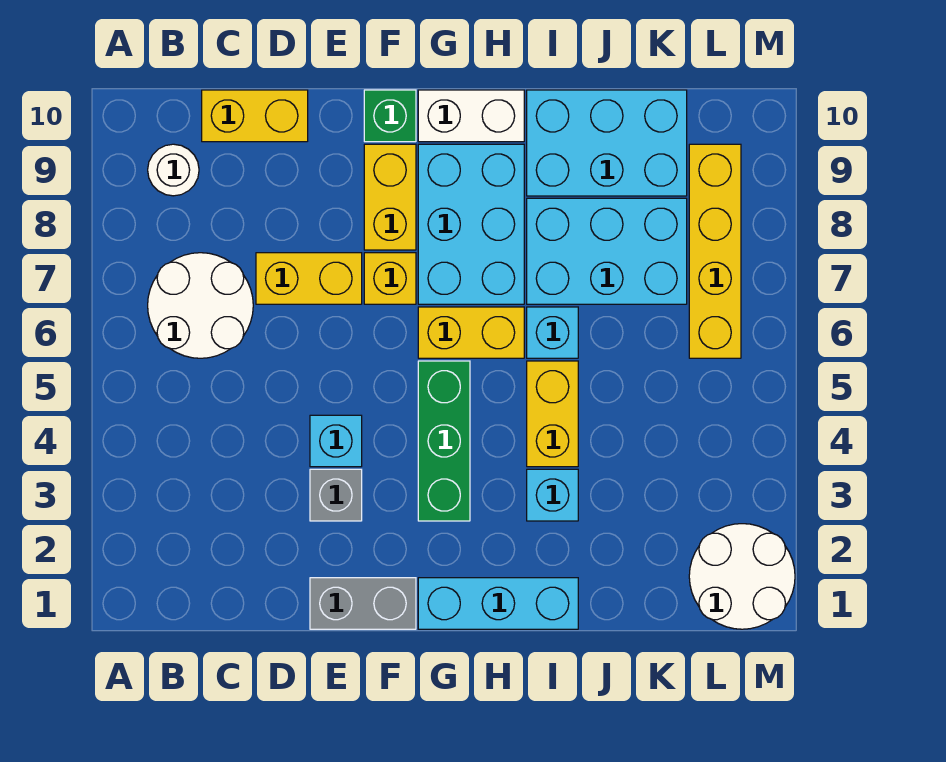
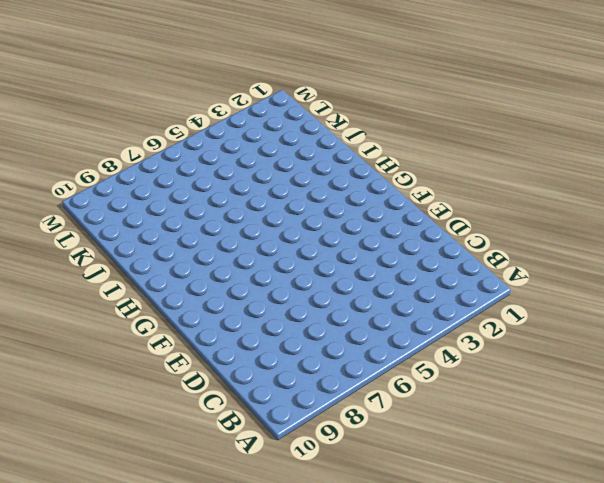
none -> white round brick B6:C7 level 1
none -> white round brick B9 level 1
none -> yellow brick C10:D10 level 1

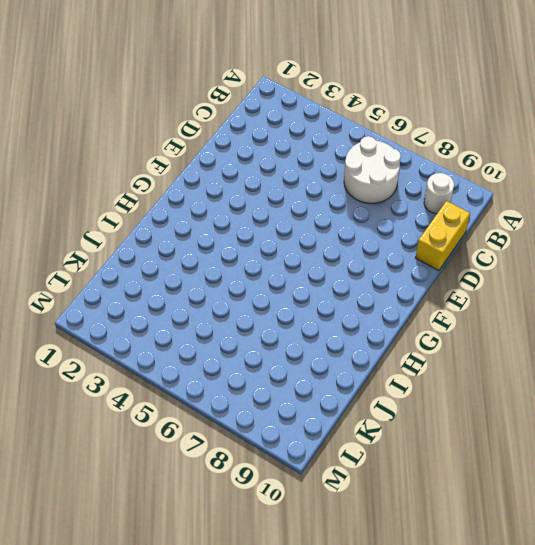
none -> yellow brick D7:E7 level 1
none -> grey brick E1:F1 level 1
none -> grey brick E3 level 1

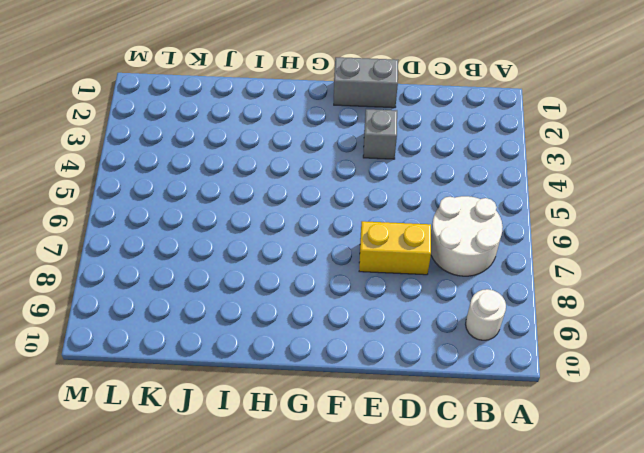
none -> yellow brick C10:D10 level 1
none -> cyan brick E4 level 1
none -> yellow brick F7 level 1

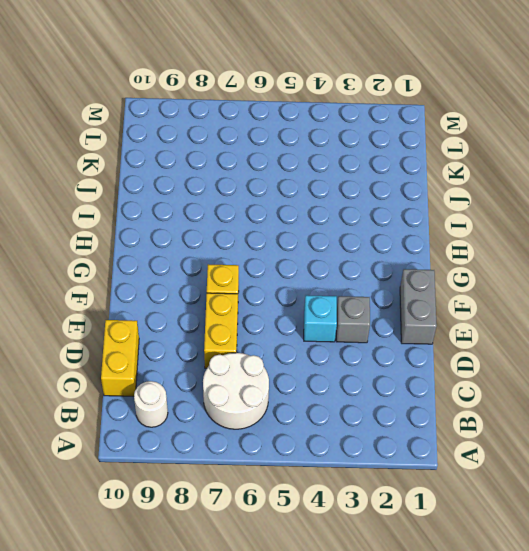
none -> yellow brick F8:F9 level 1
none -> green brick F10 level 1
none -> cyan brick G1:I1 level 1

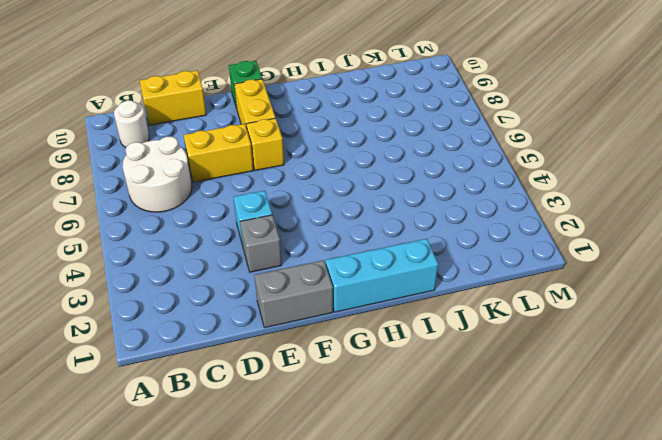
none -> green brick G3:G5 level 1
none -> yellow brick G6:H6 level 1
none -> cyan brick G7:H9 level 1

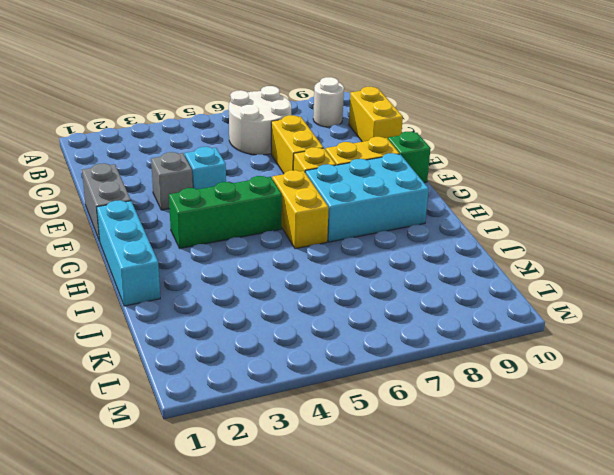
none -> white brick G10:H10 level 1
none -> cyan brick I3 level 1
none -> yellow brick I4:I5 level 1

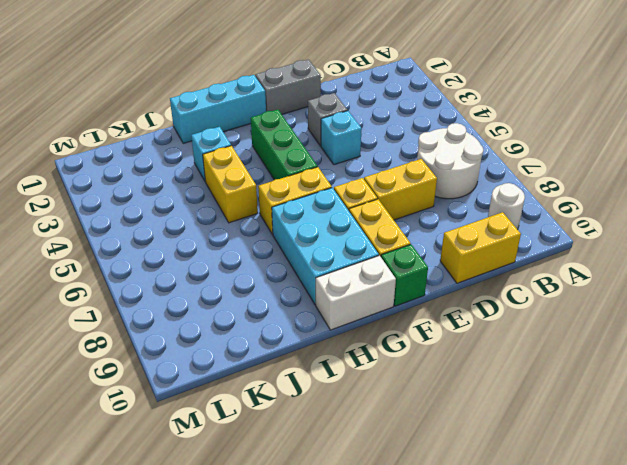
none -> cyan brick I6 level 1
none -> cyan brick I7:K8 level 1
none -> cyan brick I9:K10 level 1

